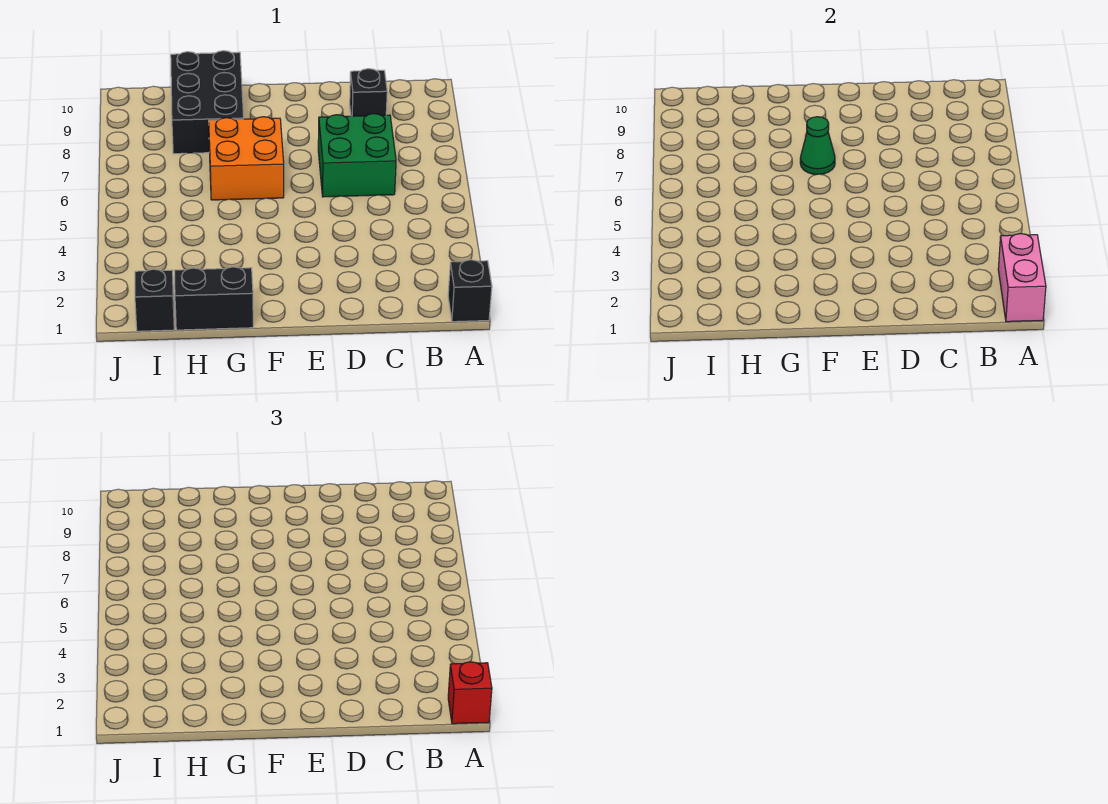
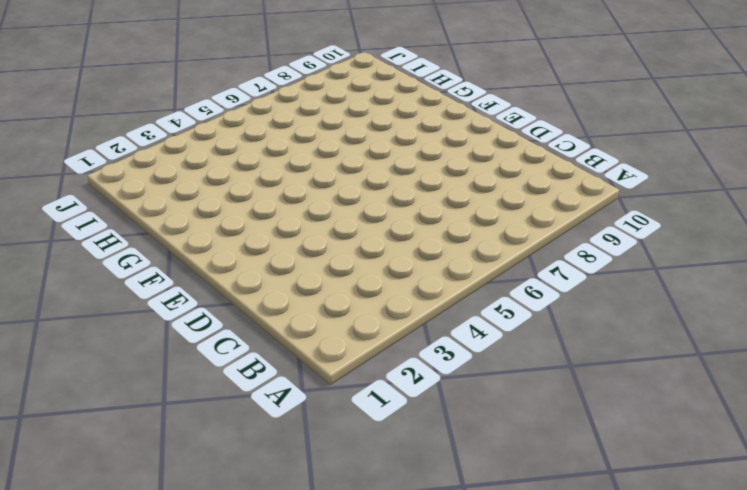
none -> black brick A1 level 1
none -> green brick C6:D7 level 1

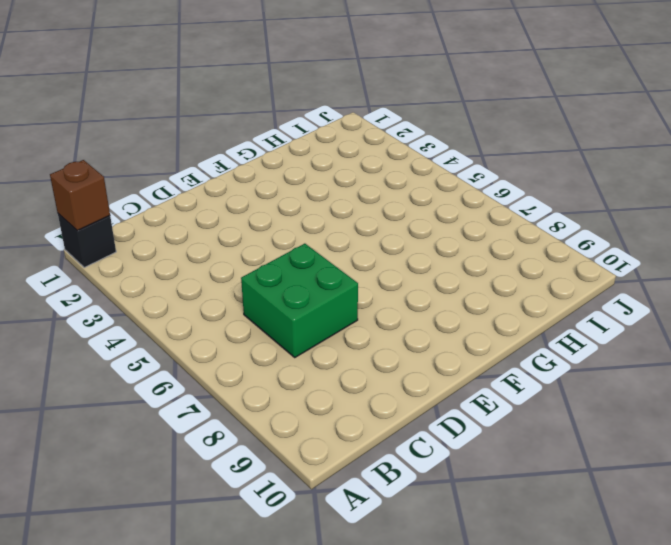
brown brick A1 level 2 -> pink brick A1:A2 level 2
none -> black brick C9 level 1
none -> orange brick F6:G7 level 1

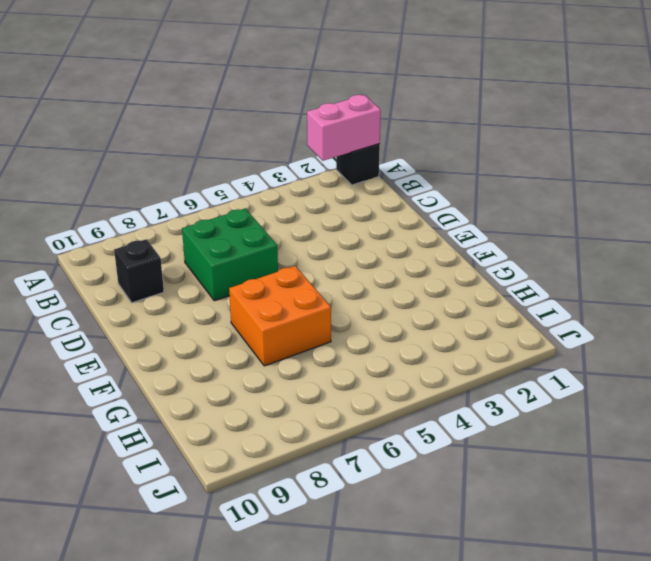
none -> black brick G1:H1 level 1
none -> black brick G8:H10 level 1

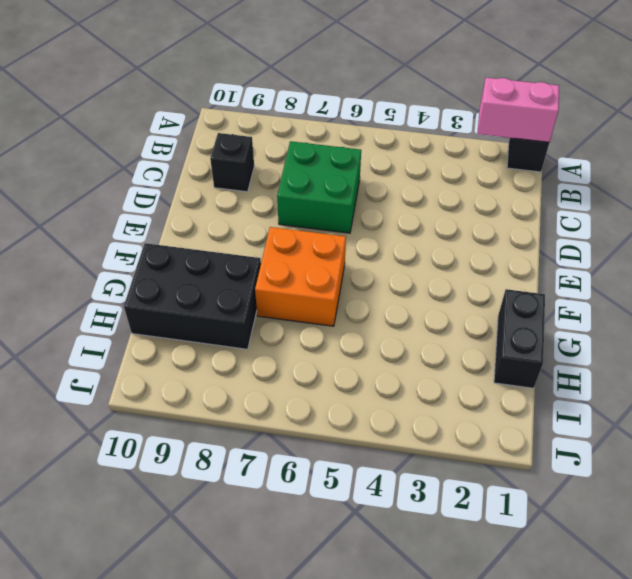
none -> black brick I1 level 1
none -> green cone F7 level 2

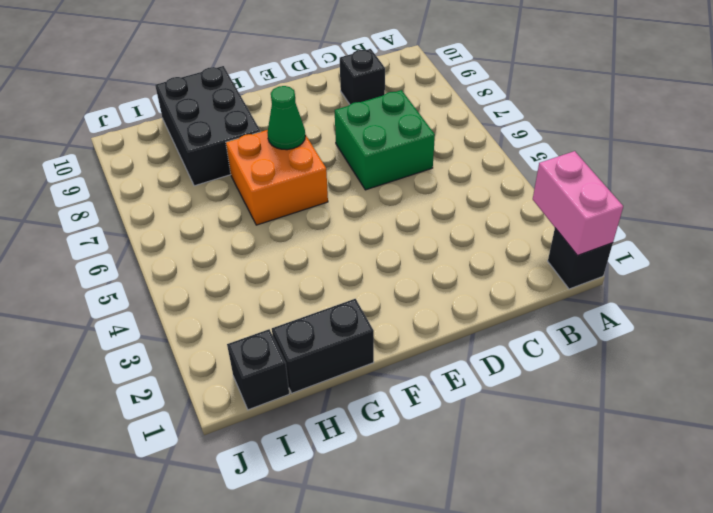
none -> red brick A1 level 3

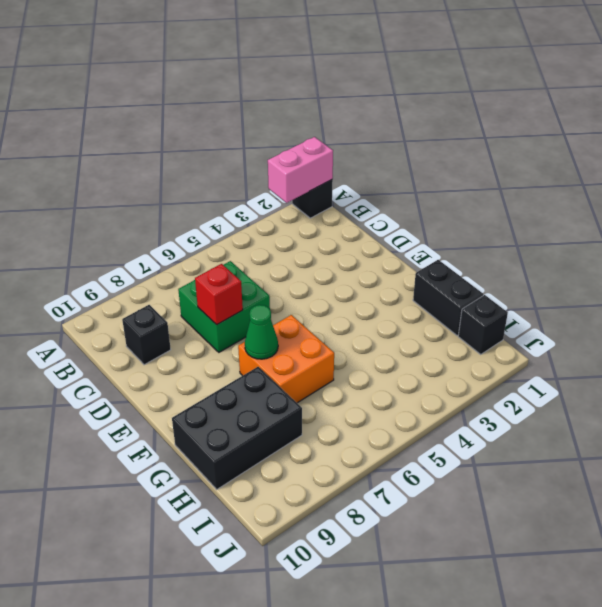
red brick D7 level 2 -> red brick A1 level 3

